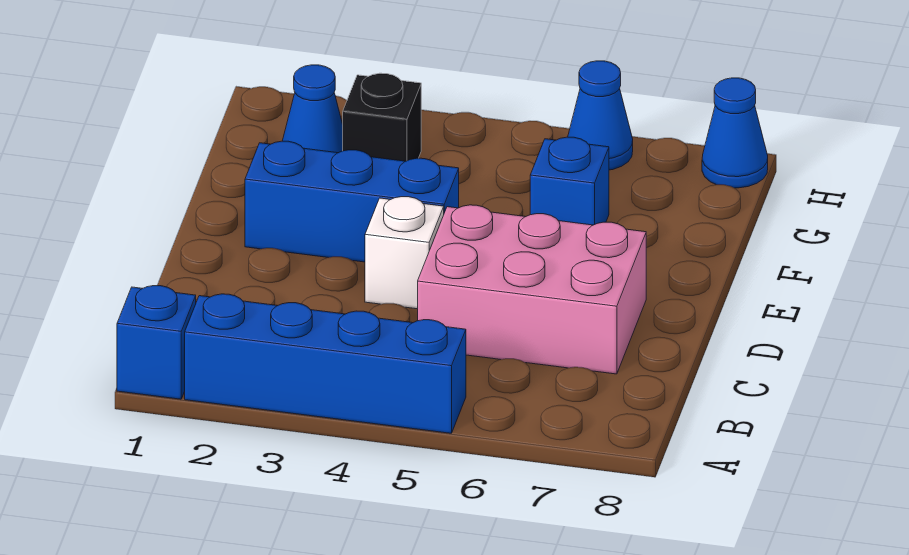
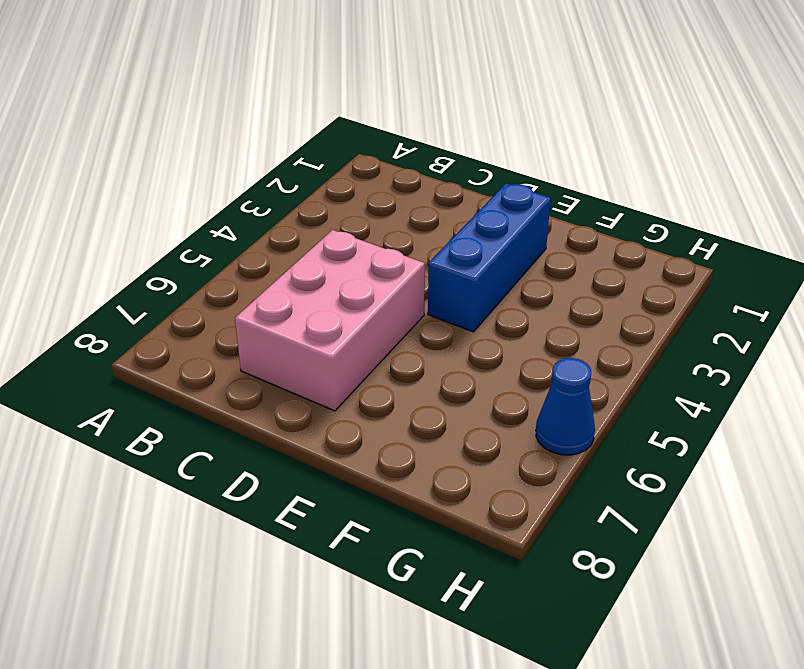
none -> blue brick A1 level 1
none -> blue brick A2:A5 level 1

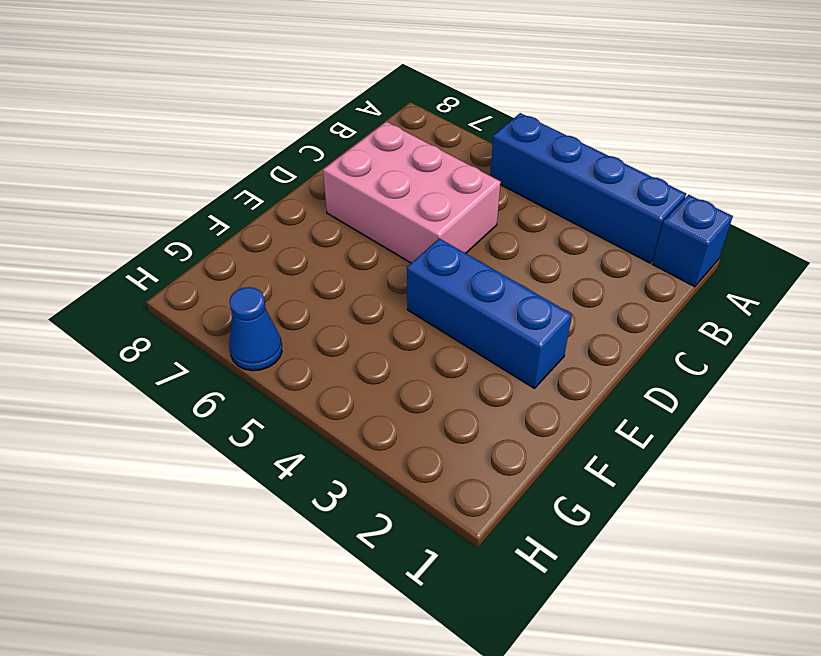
none -> white brick D4 level 1
none -> blue brick F6 level 1

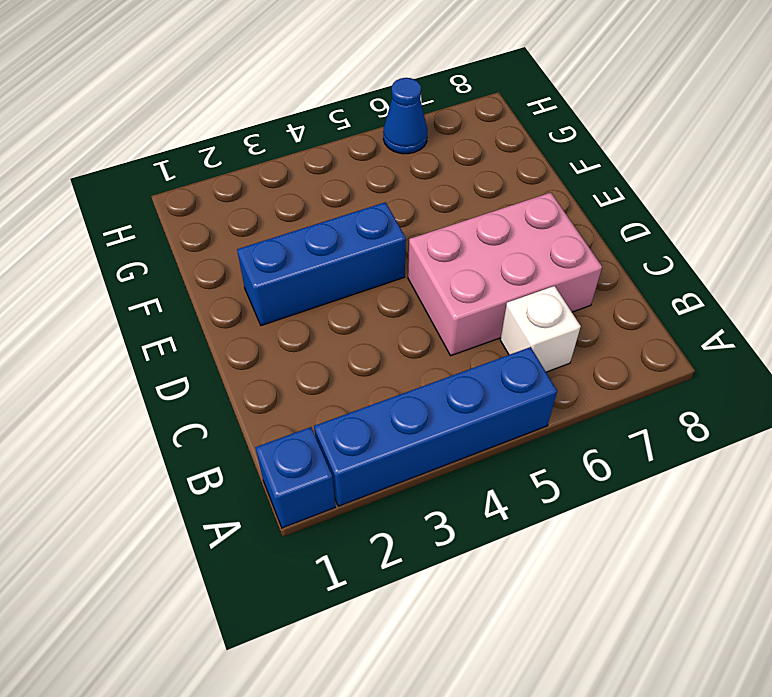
white brick B6 level 1 -> white brick D4 level 1
none -> blue brick F6 level 1
none -> blue cone G2 level 1

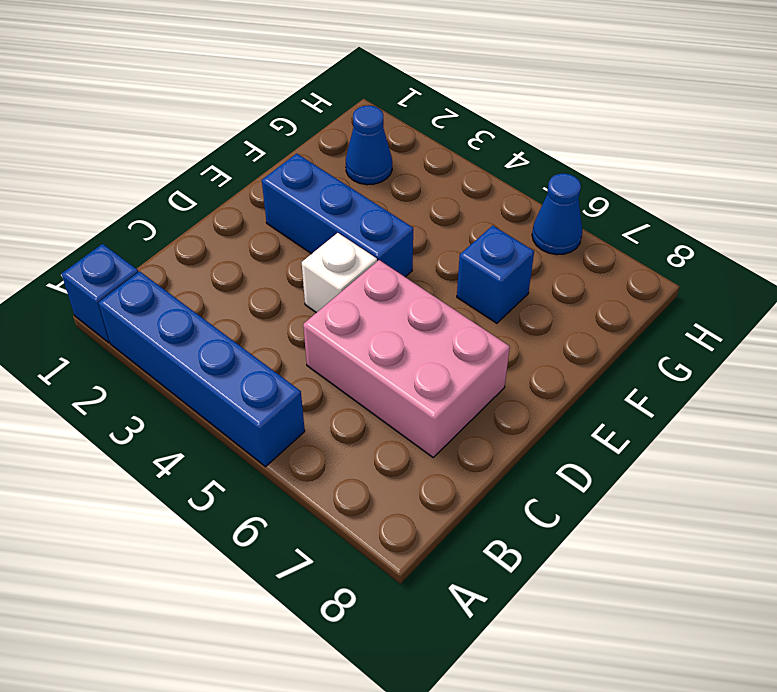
none -> black brick G3 level 1
none -> blue cone H8 level 1

